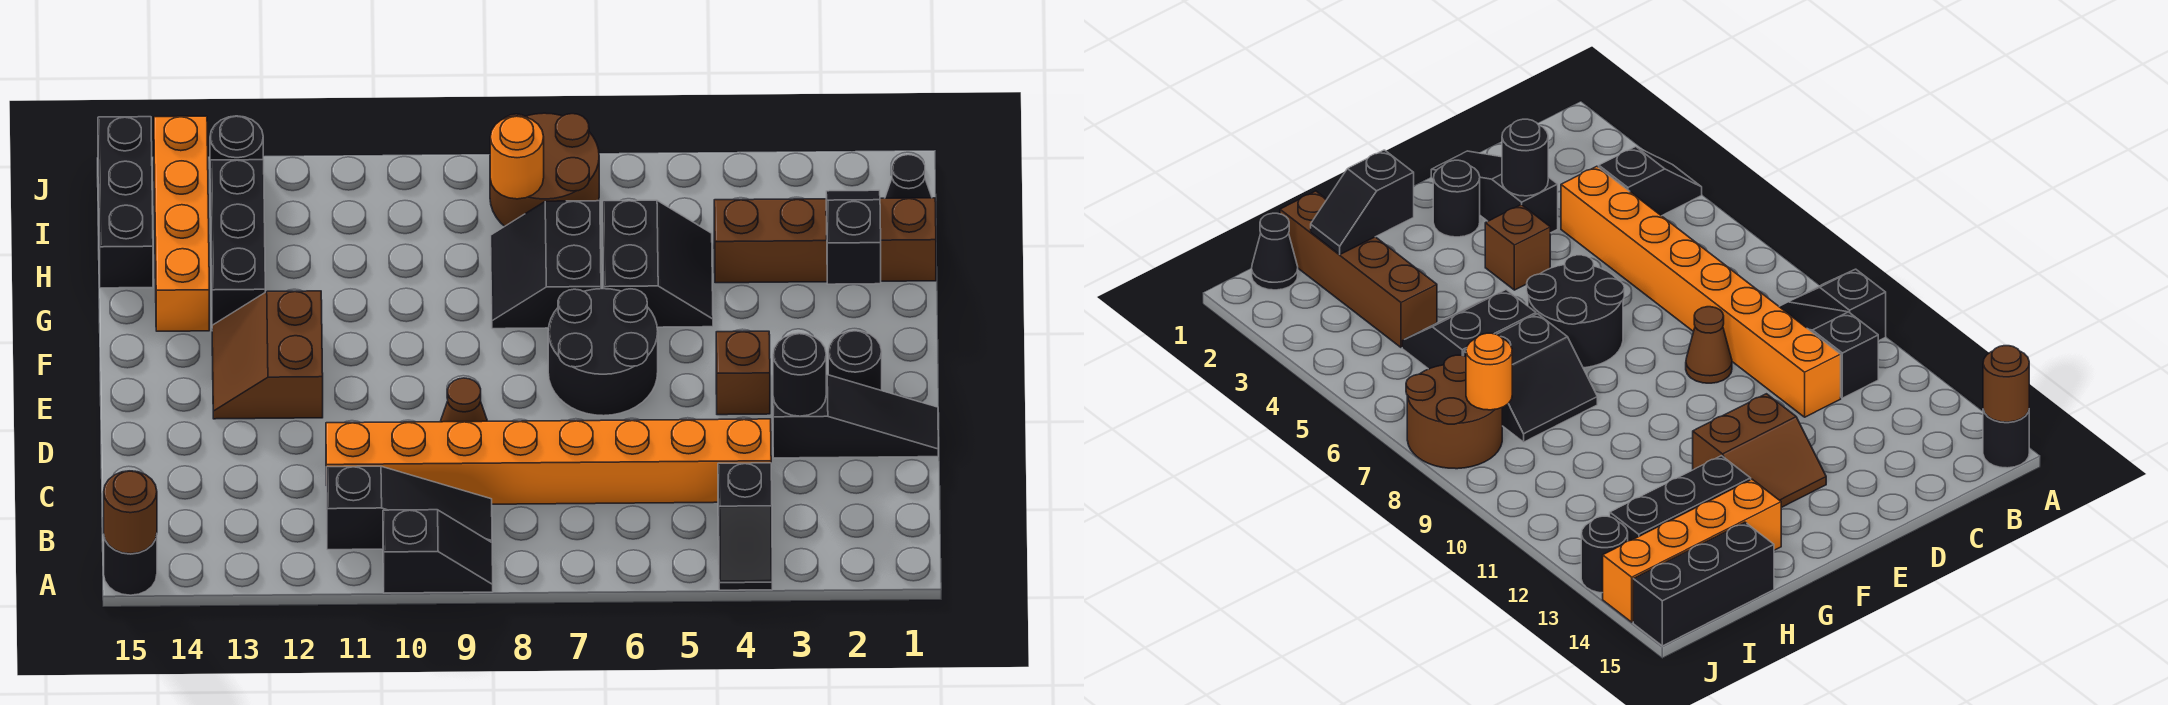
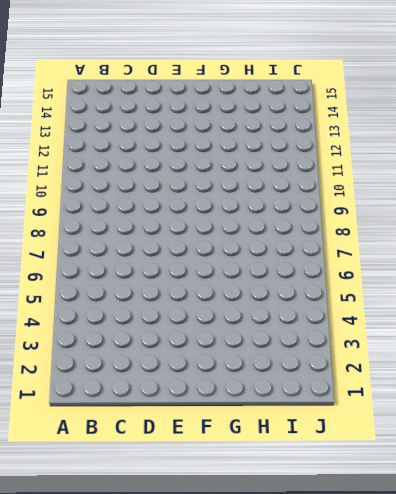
none -> black slope A4:B4 level 1 top B
none -> black slope A9:A10 level 1 top 10
none -> black round brick A15 level 1

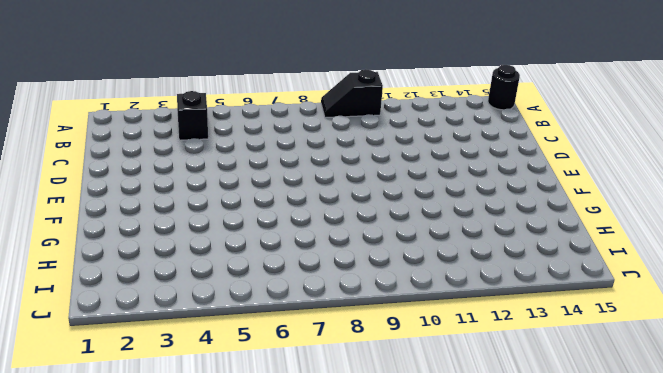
none -> black slope B9:B11 level 1 top 11
none -> orange brick C4:C11 level 1
none -> black slope D1:D3 level 1 top 3

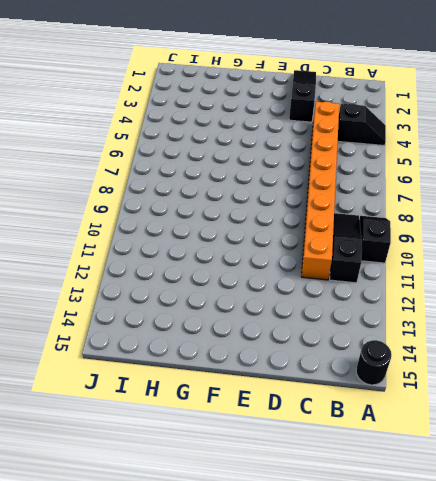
none -> brown cone D9 level 1
none -> black round brick E2 level 1
none -> brown brick E4 level 1

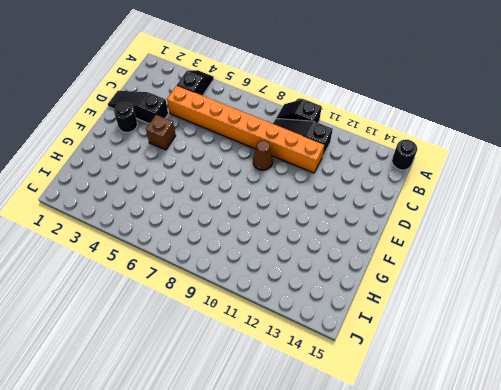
none -> black round brick E6:F7 level 1
none -> brown slope E12:F13 level 1 top 12
none -> black slope G5:H6 level 1 top 6

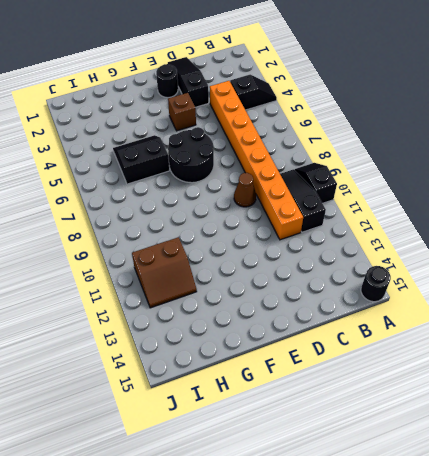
brown slope H11:I12 level 1 top 11 -> brown slope E12:F13 level 1 top 12
none -> black slope G7:H8 level 1 top 7
none -> black brick G13:I13 level 1
none -> orange brick G14:J14 level 1

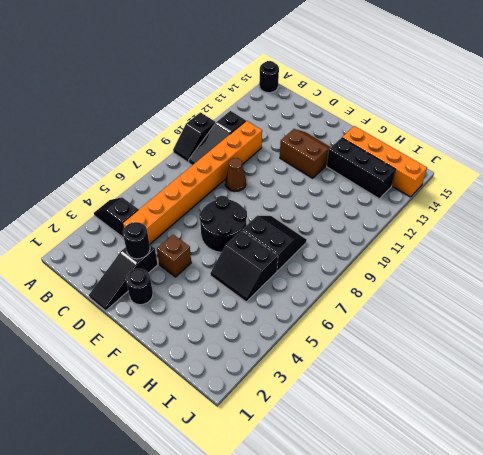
none -> brown brick H1:H4 level 1
none -> black brick H15:J15 level 1
none -> black cone I1 level 1

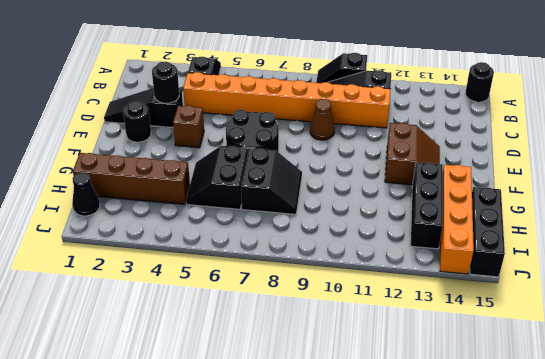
none -> brown round brick I7:J8 level 1
none -> black round brick J13 level 1
none -> brown round brick A15 level 2

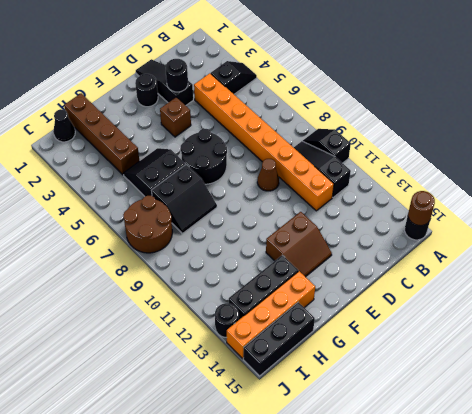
none -> black slope G2:H2 level 2 top G
none -> orange round brick I8 level 2

